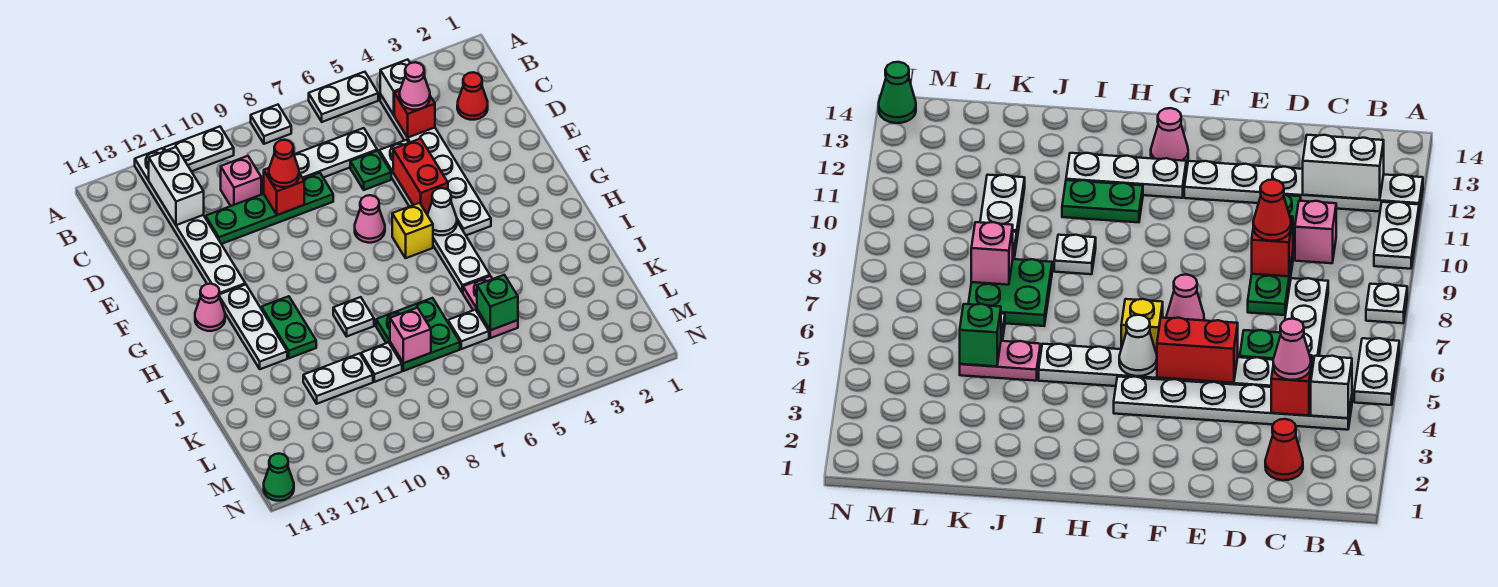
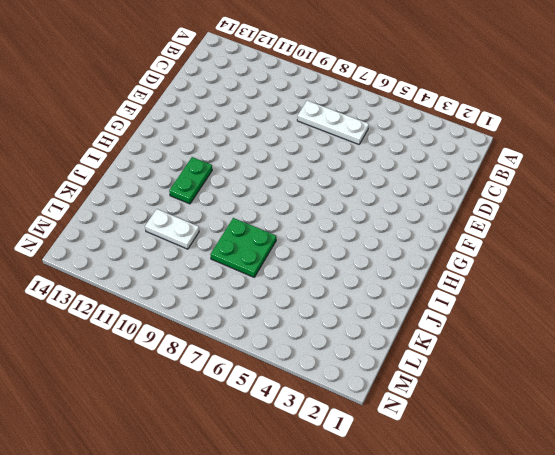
none -> white plate A5:A6 level 1
none -> white plate A8 level 1
none -> white plate A10:A11 level 1
none -> white plate A12:F12 level 1

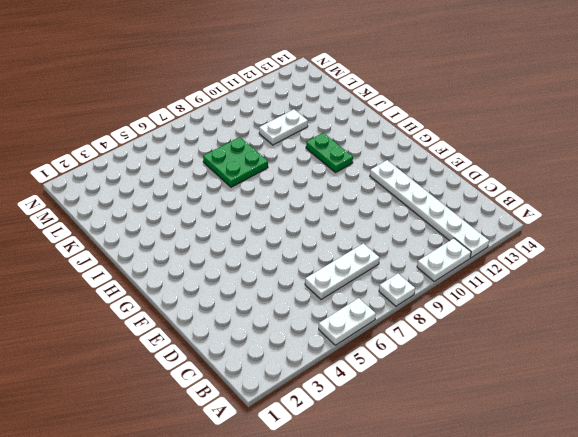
none -> white plate B4:G4 level 1
none -> red cone C2 level 1
none -> pink brick C10 level 1
none -> white plate D5:I5 level 1

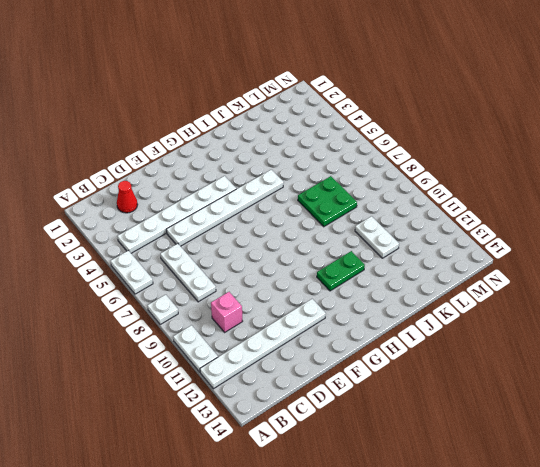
none -> green plate D6 level 1
none -> green plate D8:D11 level 1
none -> pink cone F7 level 1
none -> yellow brick G6 level 1

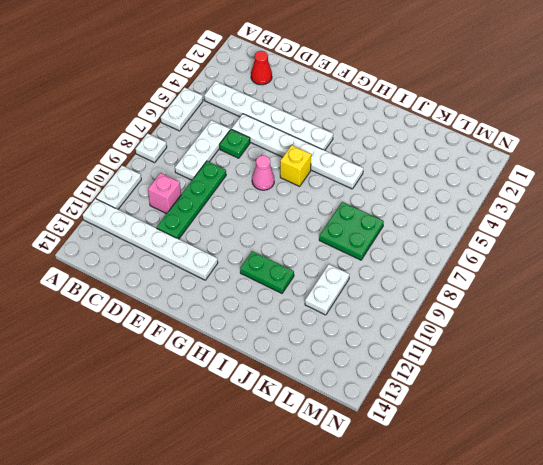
none -> white plate G12:I12 level 1
none -> pink cone G13 level 1
none -> white plate I9 level 1
none -> pink plate J5:K5 level 1

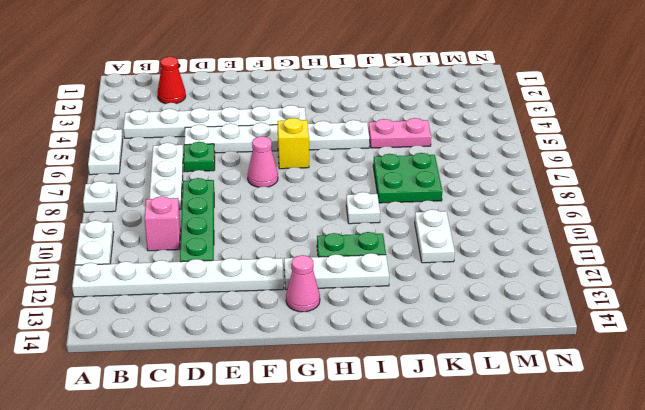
none -> white plate K6 level 1
none -> white plate K9 level 1
none -> green cone N14 level 1
none -> white brick B4 level 2

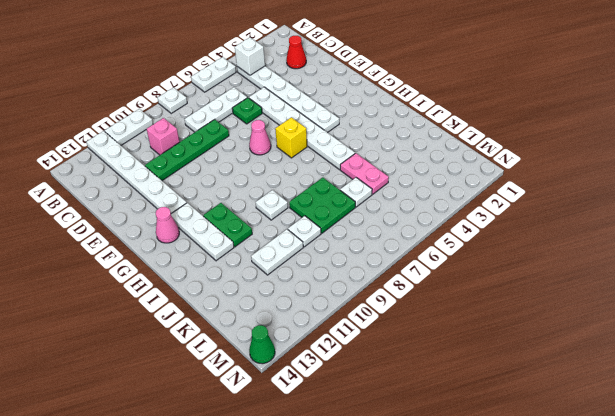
none -> white brick B12:C12 level 2
none -> red brick C4 level 2
none -> red brick D9 level 2
none -> red brick E5:F5 level 2

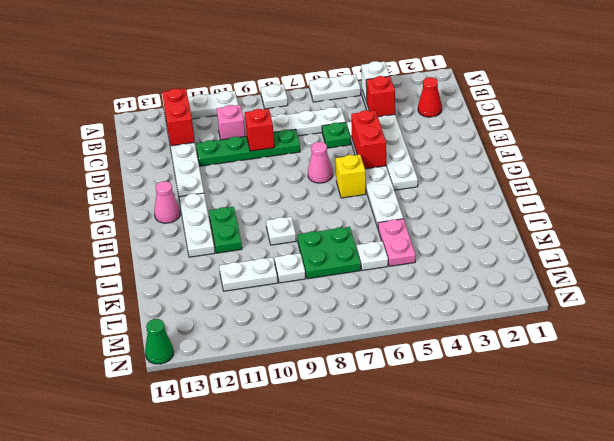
red brick B12:C12 level 2 -> white brick B12:C12 level 2
none -> white cone G5 level 2
none -> green brick K5 level 2
none -> pink brick K8 level 2
none -> pink cone C4 level 3

